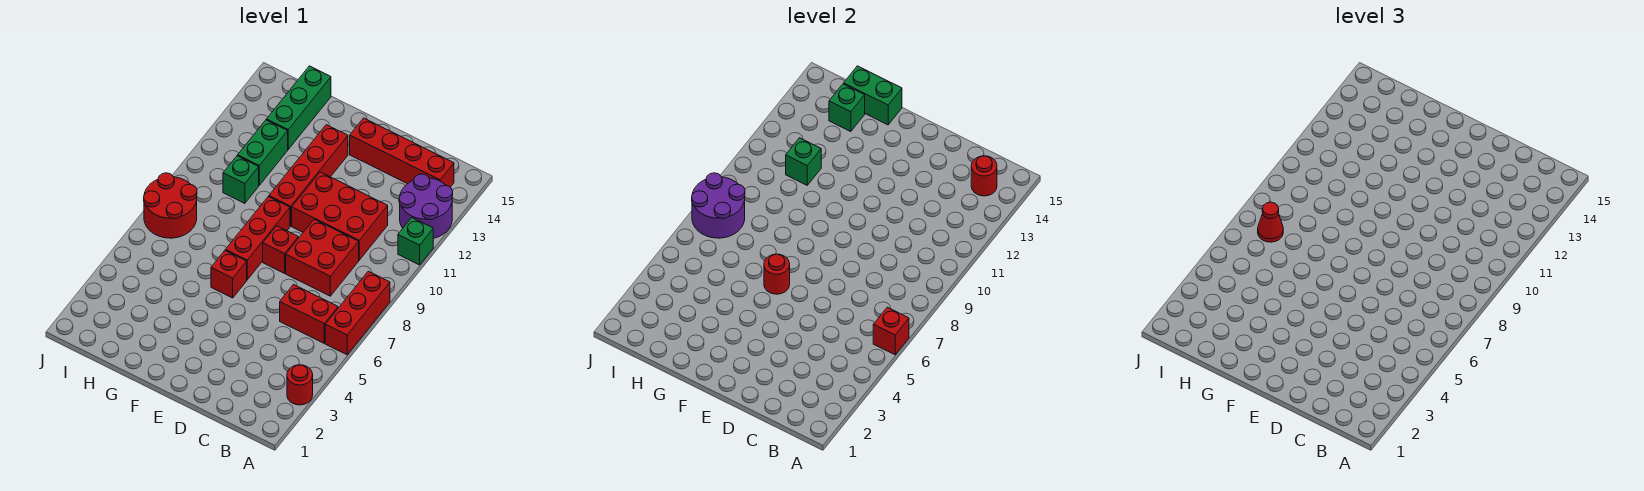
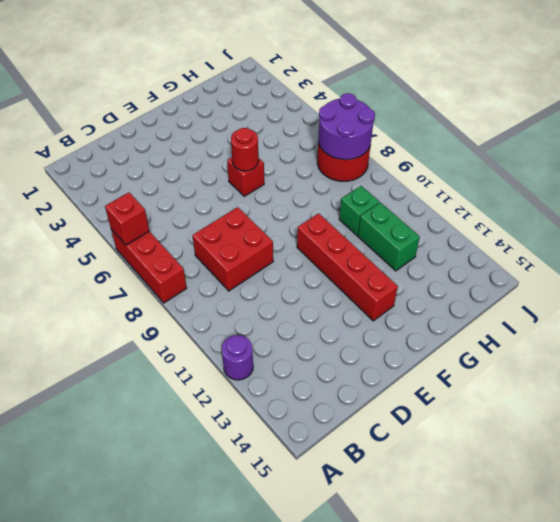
purple round brick A12 level 1 -> purple round brick A12:B13 level 1
none -> red round brick A3 level 1
none -> green brick A11 level 1
none -> red brick B6:C6 level 1

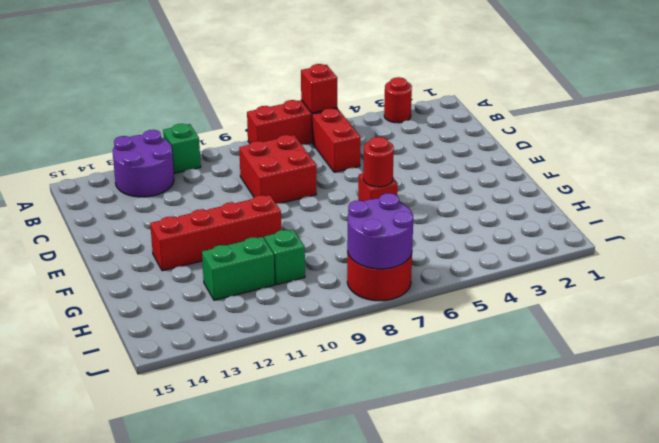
none -> red brick B14:E14 level 1
none -> red brick C10:E11 level 1
none -> red brick E8 level 1

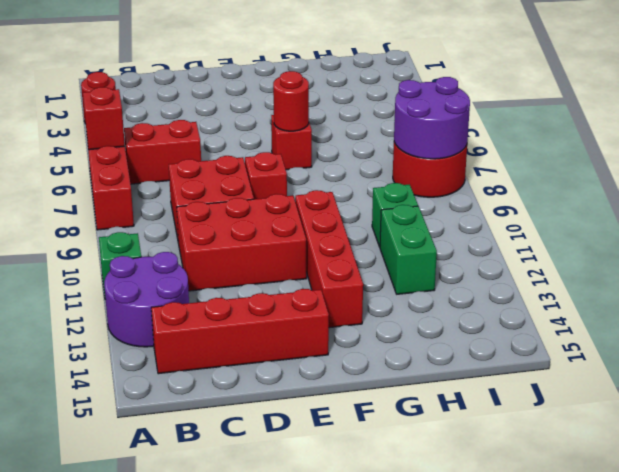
none -> red brick F7:F9 level 1
none -> green brick H13:H15 level 1
none -> red round brick B14 level 2

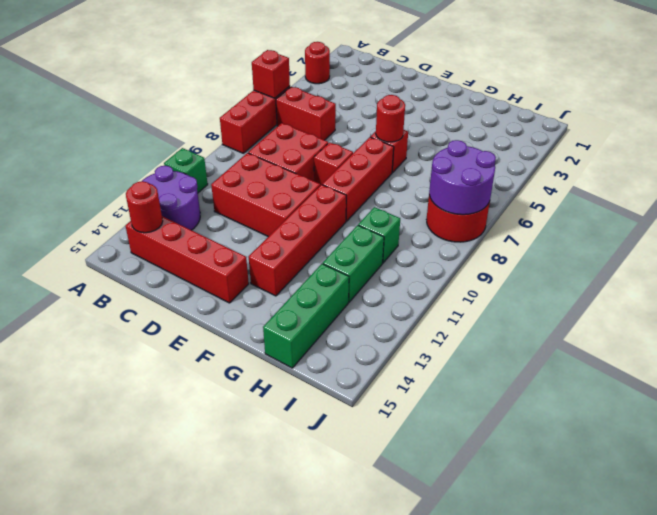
none -> green brick G15:H15 level 2
none -> green brick H11 level 2
none -> green brick H14 level 2

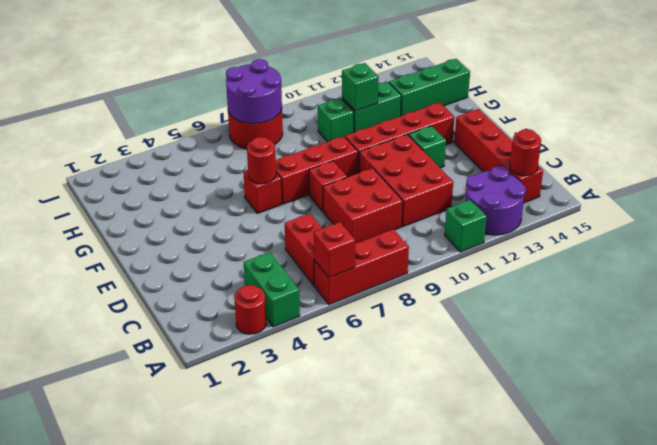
green brick A4:B4 level 1 -> green brick G15:H15 level 2
green brick E12 level 1 -> green brick H14 level 2
none -> red cone I7 level 3

